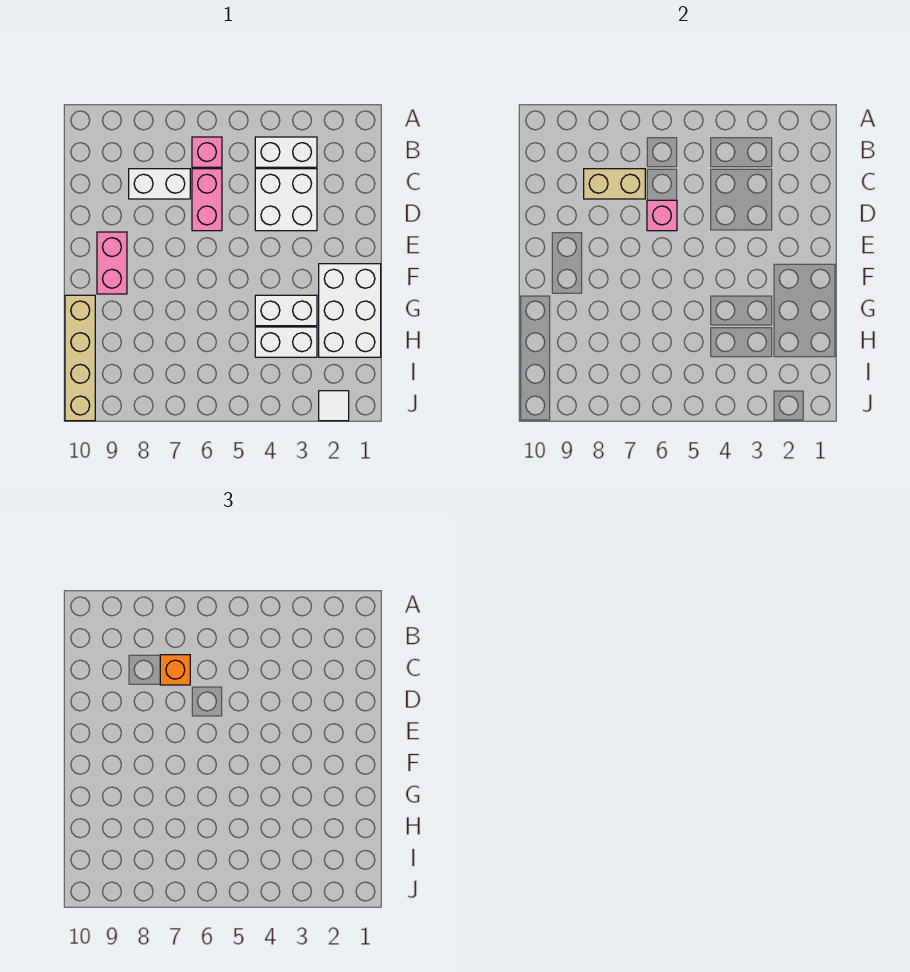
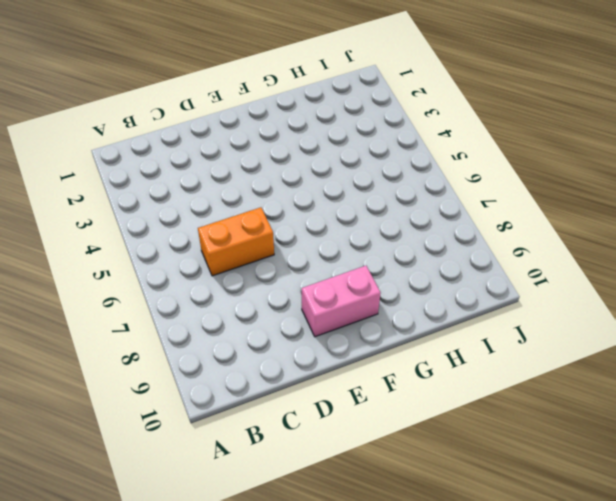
orange brick C6:D6 level 1 -> pink brick C6:D6 level 1
none -> white brick B3:B4 level 1
none -> pink brick B6 level 1
none -> white brick C3:D4 level 1

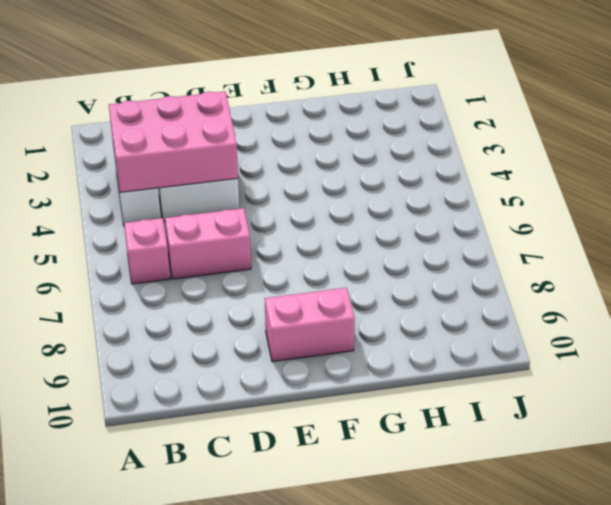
pink brick B3:D4 level 2 -> none
none -> white brick C7:C8 level 1
none -> white brick F1:H2 level 1
none -> white brick G3:G4 level 1

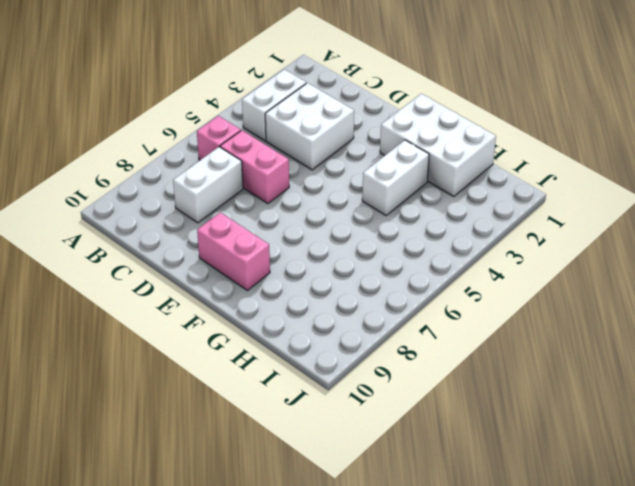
none -> tan brick G10:J10 level 1
none -> white brick H3:H4 level 1
none -> white tile J2 level 1

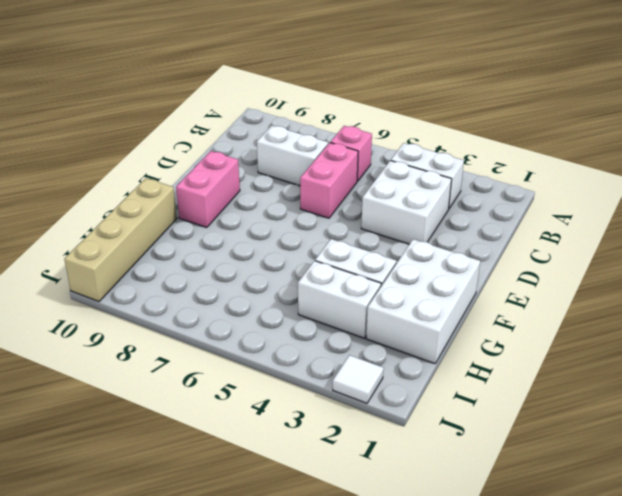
none -> tan brick C7:C8 level 2
none -> pink brick D6 level 2
none -> orange brick C7 level 3

